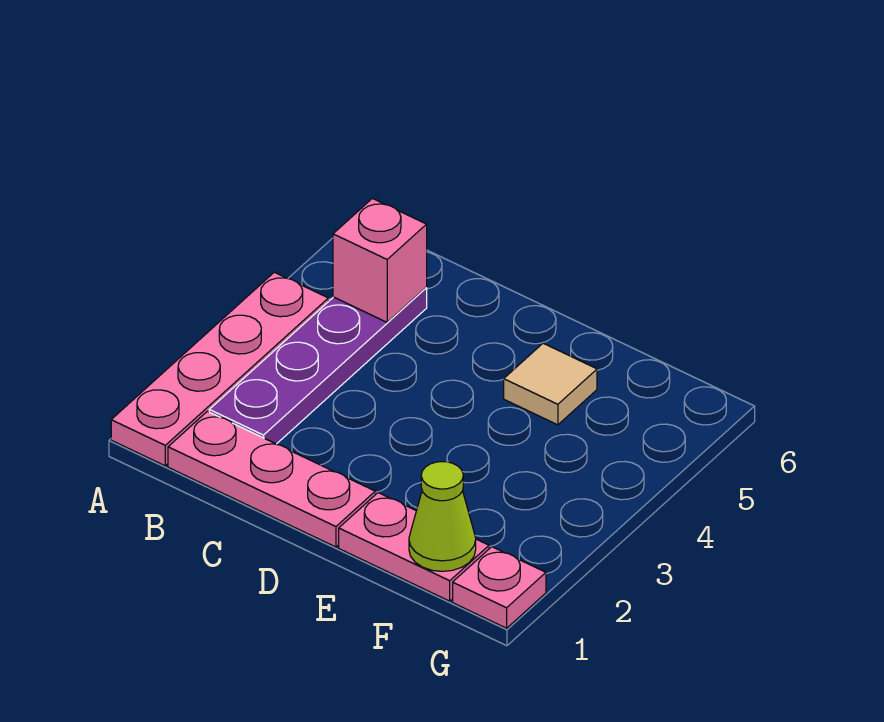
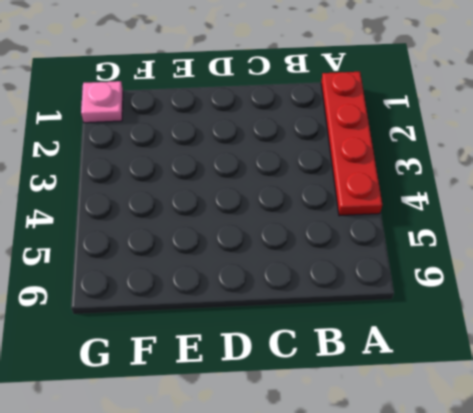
red plate A1:A4 level 1 -> pink plate A1:A4 level 1
none -> pink plate B1:D1 level 1
none -> purple plate B2:B5 level 1

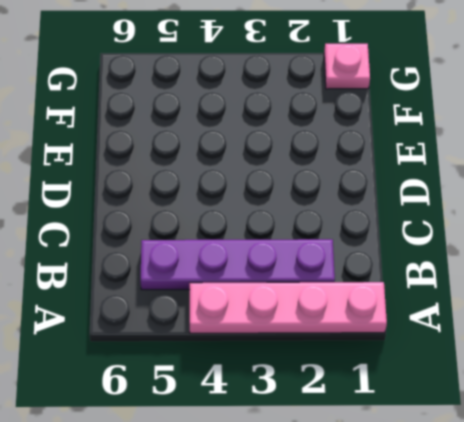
none -> pink plate B1:D1 level 1
none -> pink plate E1:F1 level 1

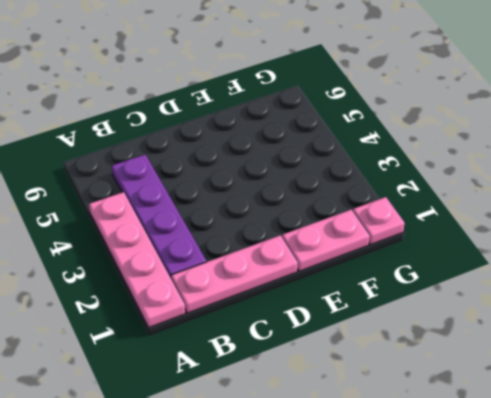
none -> tan tile E5 level 1
none -> pink brick B5 level 2

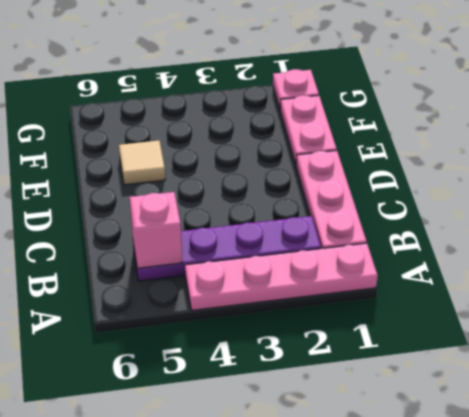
none -> lime cone F1 level 2

